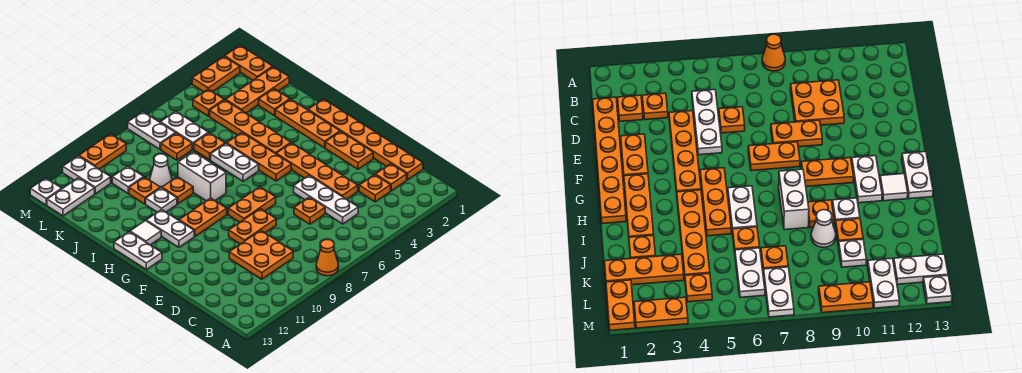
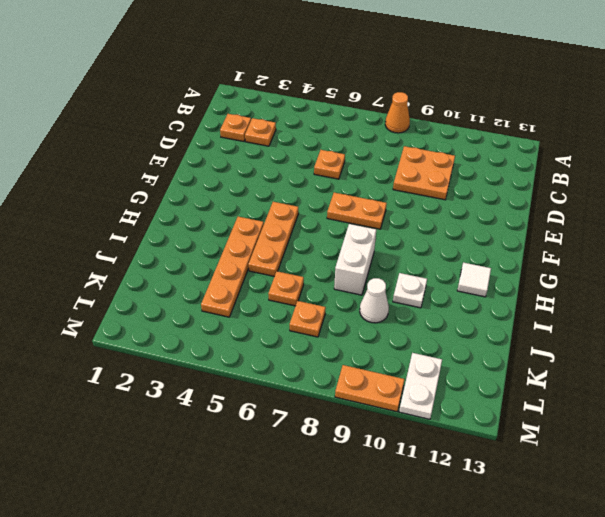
none -> orange plate C1:H1 level 1
none -> white plate C5:E5 level 1
none -> orange plate D4:G4 level 1
none -> orange plate E2:F2 level 1

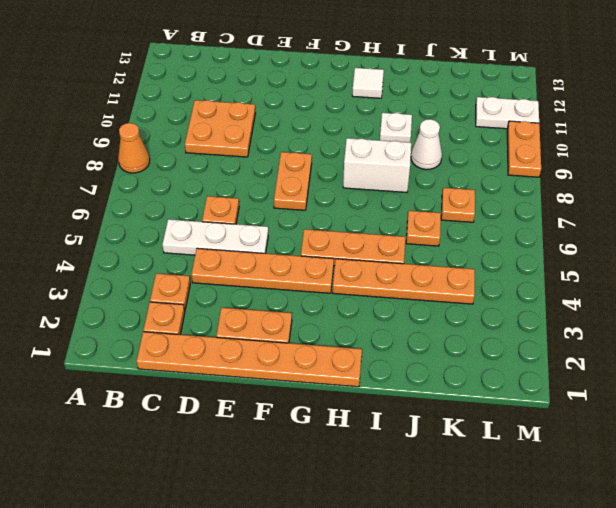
none -> orange plate E8:E9 level 1
none -> orange plate G2:I2 level 1
none -> orange plate G9:G10 level 1
none -> white plate G11:H11 level 1

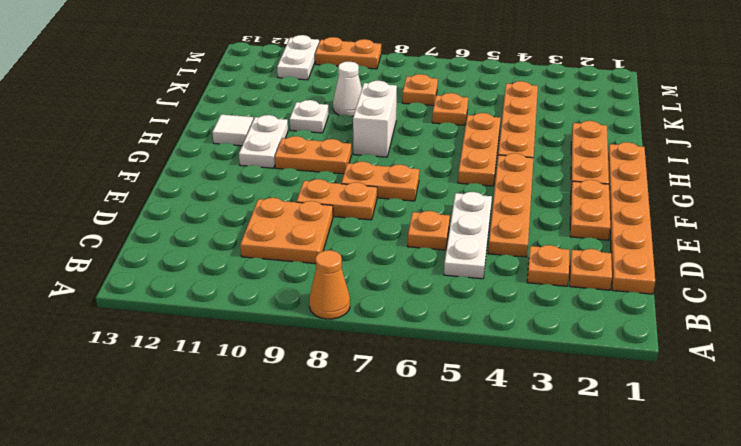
none -> white plate G13:H13 level 1
none -> white plate H6:I6 level 1
none -> orange plate I9 level 1
none -> orange plate J2 level 1

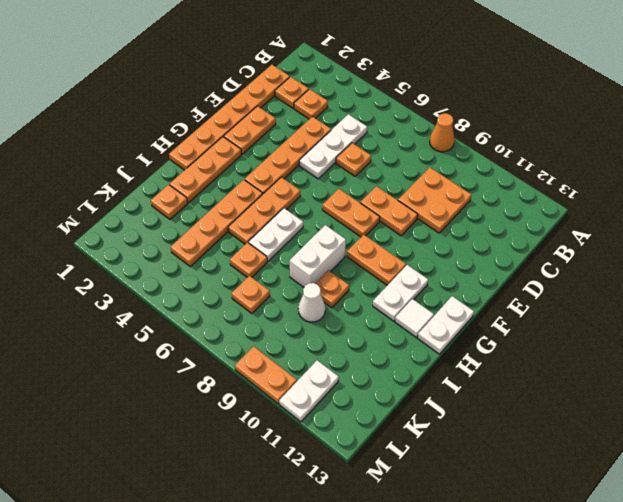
none -> white plate I10 level 1
none -> orange plate J10 level 1
none -> orange plate K1:K3 level 1
none -> white plate K6:L6 level 1

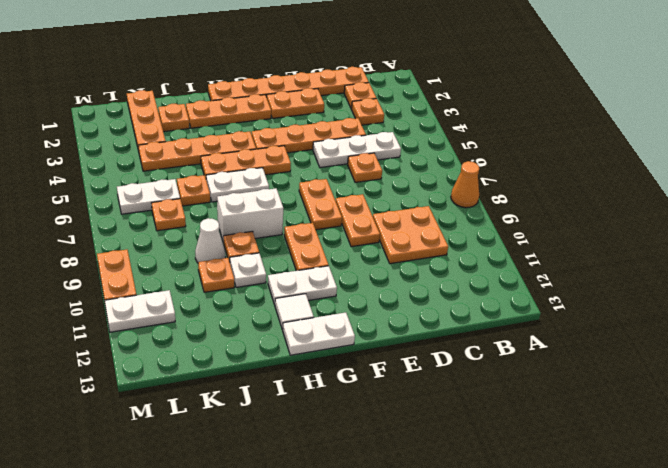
none -> white plate K10 level 1
none -> orange plate L1:M1 level 1
none -> orange plate L4 level 1
none -> white plate L7:M7 level 1

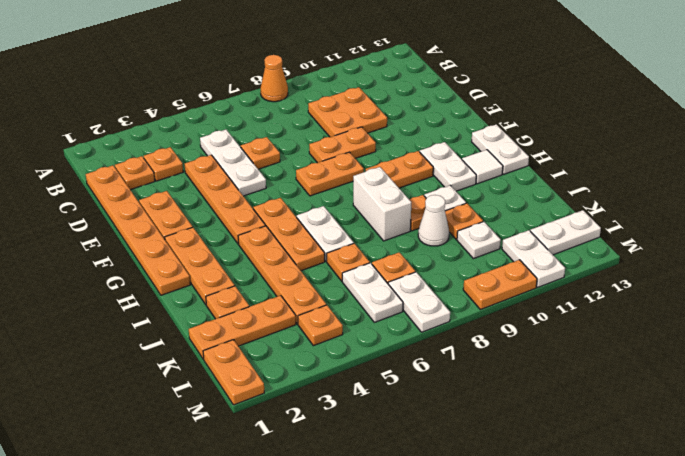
none -> orange plate M2:M3 level 1
none -> white plate M13 level 1

